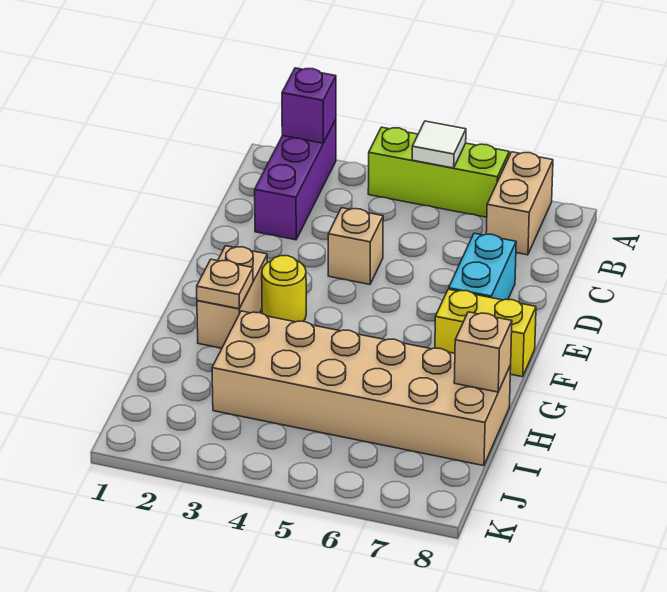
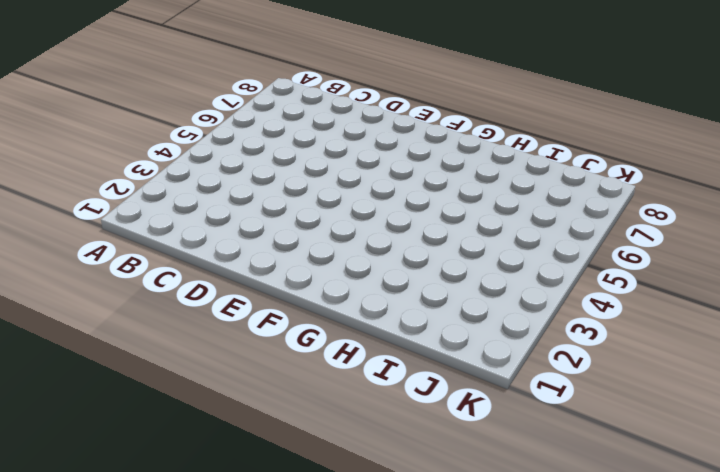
none -> purple brick A2:C2 level 1
none -> lime brick A4:A6 level 1
none -> tan brick A7:B7 level 1

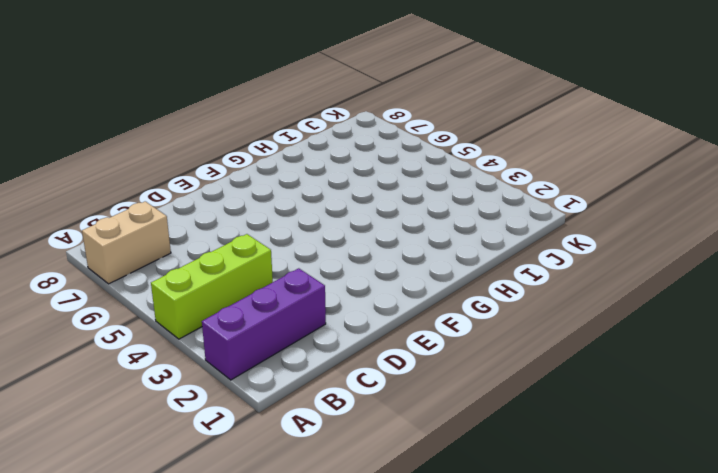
lime brick A4:C4 level 1 -> lime brick A4:A6 level 1
none -> tan brick D4 level 1
none -> cyan brick D7:E7 level 1
none -> tan brick F2:G2 level 1

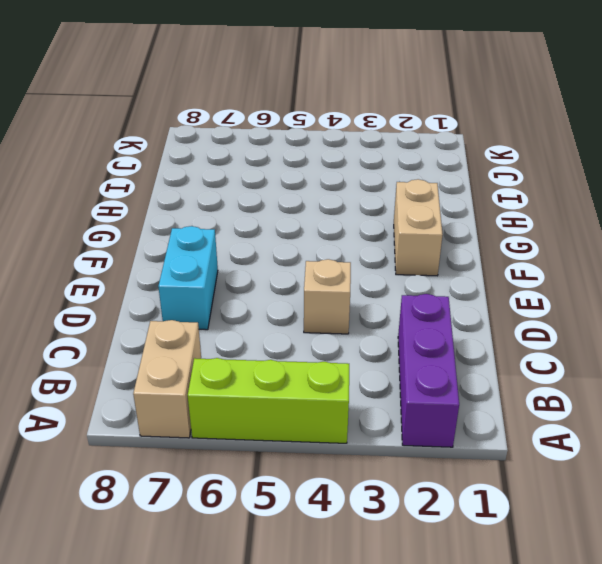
none -> yellow round brick F3 level 1
none -> yellow brick F7:F8 level 1
none -> tan brick H3:I8 level 1

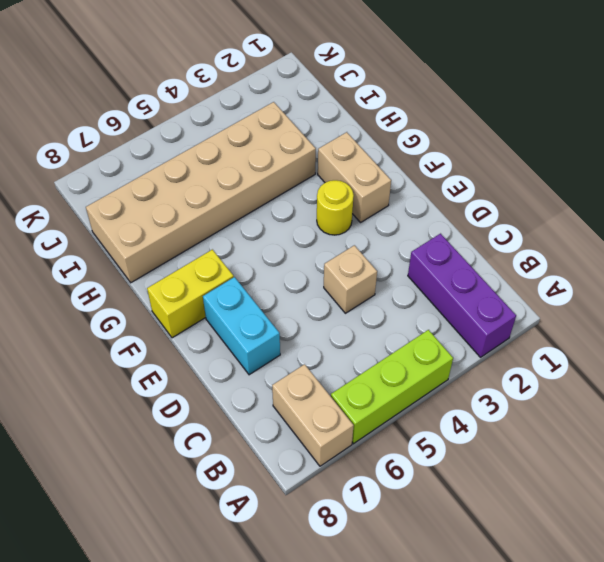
none -> purple brick A2 level 2
none -> white tile A5 level 2
none -> tan plate G2 level 2

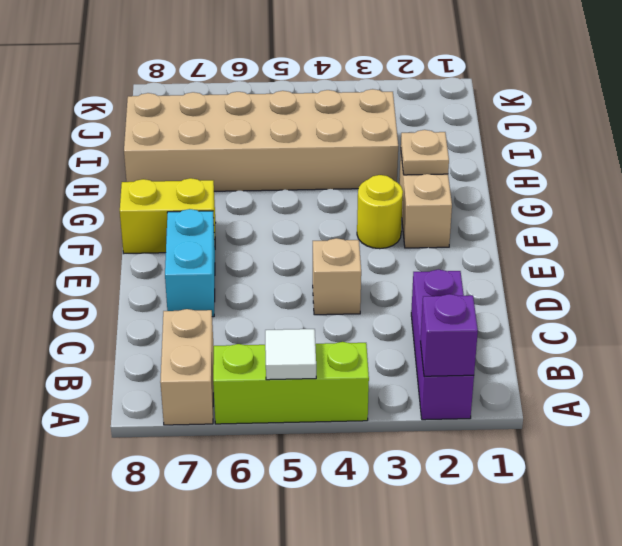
none -> tan brick H8 level 2

